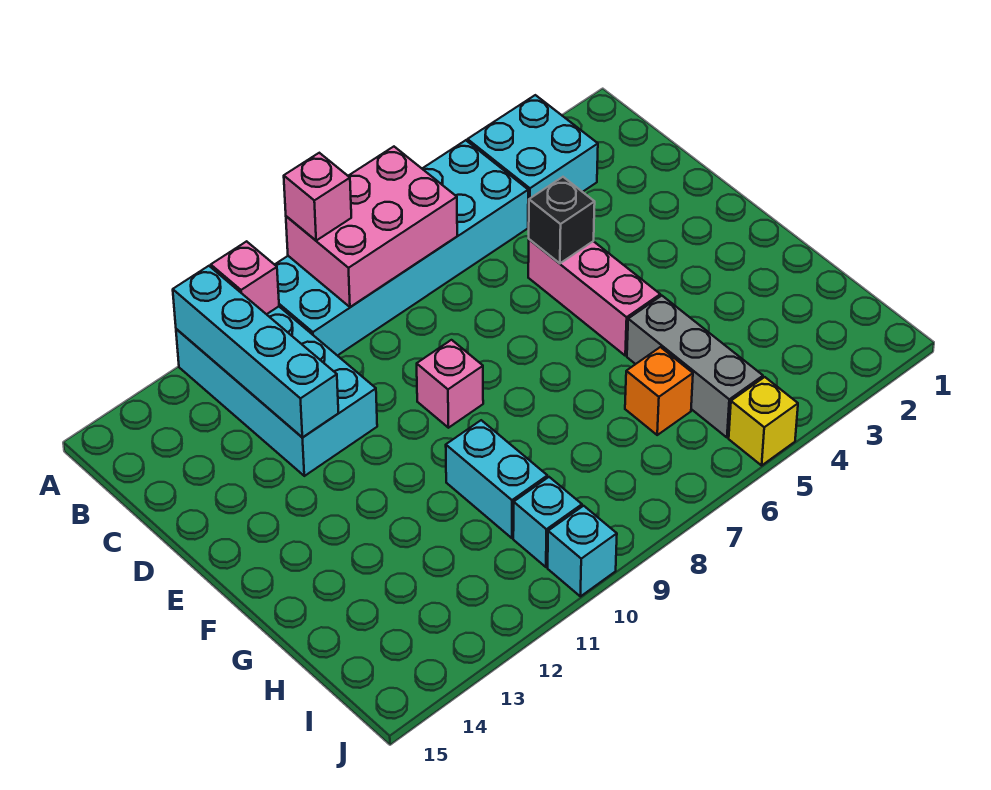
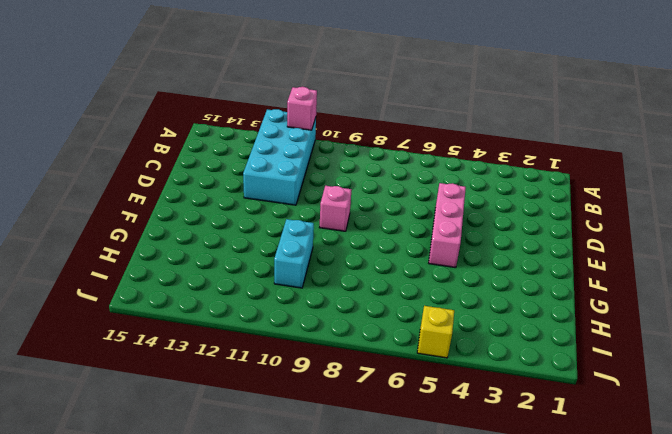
none -> cyan brick A3:B4 level 1
none -> cyan brick A5:B10 level 1
none -> grey brick G5:I5 level 1

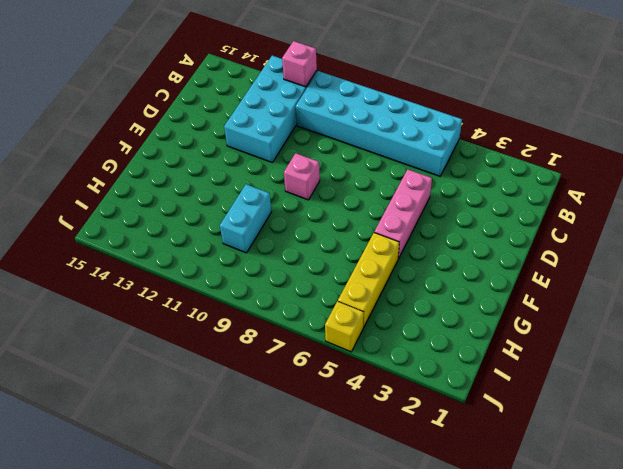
yellow brick G5:I5 level 1 -> grey brick G5:I5 level 1
none -> cyan brick A3:B4 level 1
none -> orange brick H6 level 1
none -> cyan brick I10 level 1

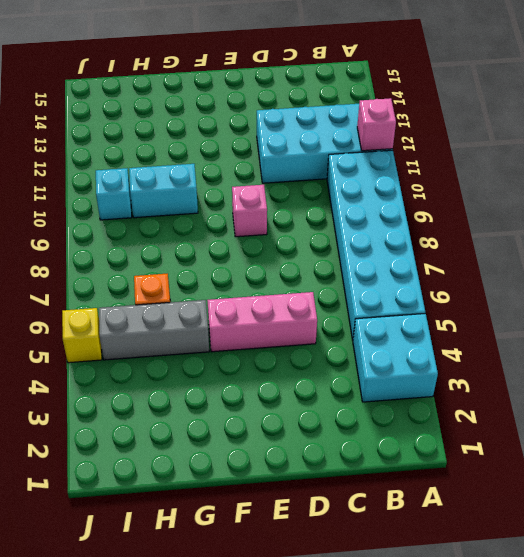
none -> cyan brick J10 level 1
none -> pink brick A7:B9 level 2
none -> cyan brick A12:D12 level 2

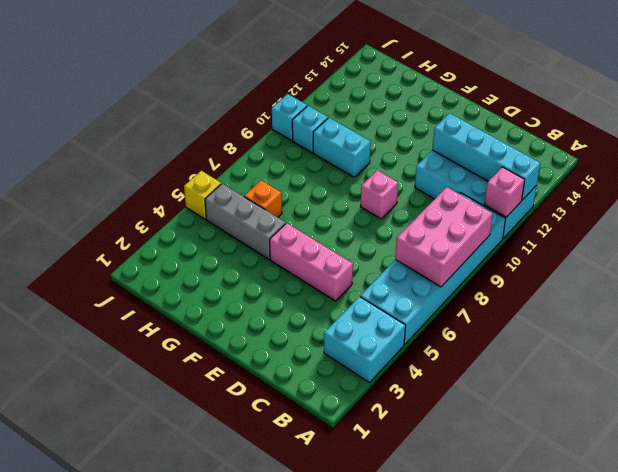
none -> black brick D5 level 2
none -> pink brick A9 level 3

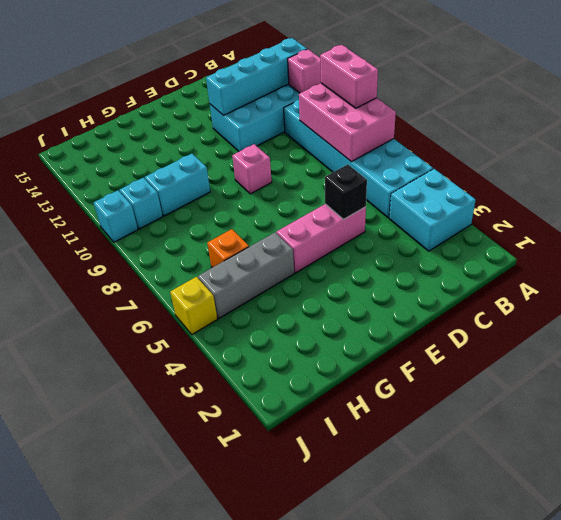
pink brick A8:A9 level 3 -> pink brick A9 level 3

